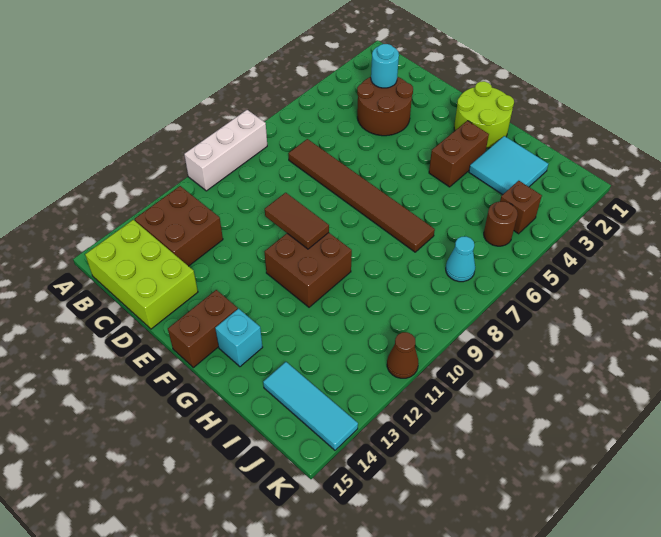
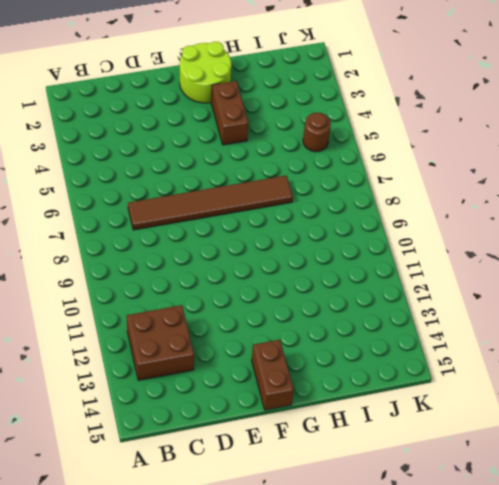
none -> white brick A8:A10 level 1
none -> lime brick B14:D15 level 1
none -> brown round brick C3:D4 level 1

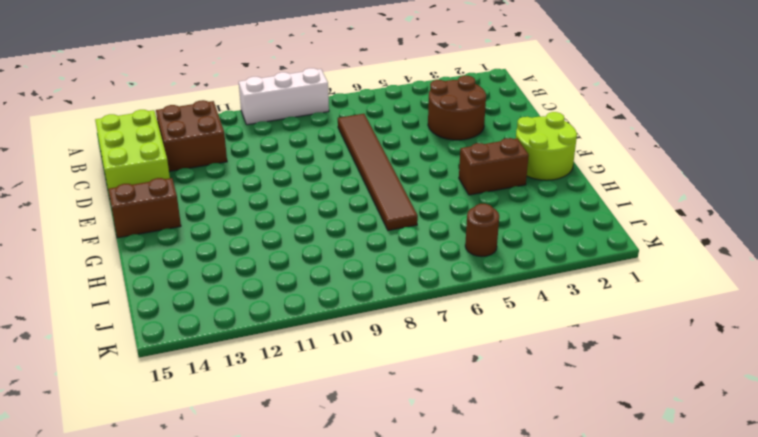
none -> brown brick F10:G11 level 1
none -> cyan brick G14 level 1
none -> cyan tile H2:I3 level 1

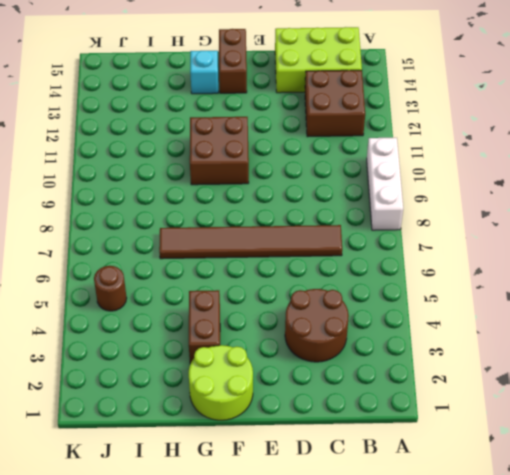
none -> cyan tile H2:I3 level 1
none -> cyan tile I14:K14 level 1
none -> brown brick J4 level 1

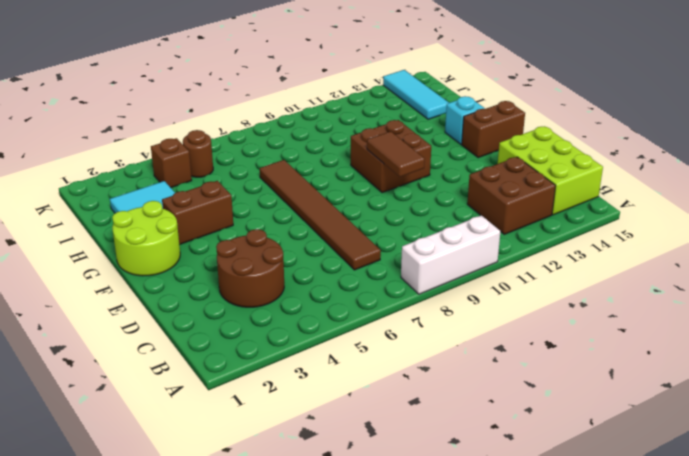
none -> cyan cone J7 level 1
none -> brown cone K11 level 1
none -> cyan round brick C3 level 2

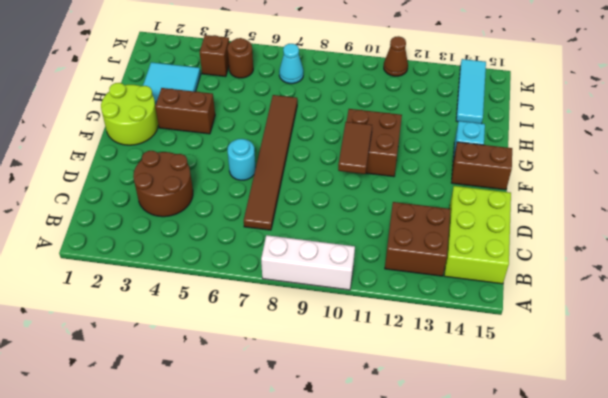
cyan round brick E6 level 1 -> cyan round brick C3 level 2

